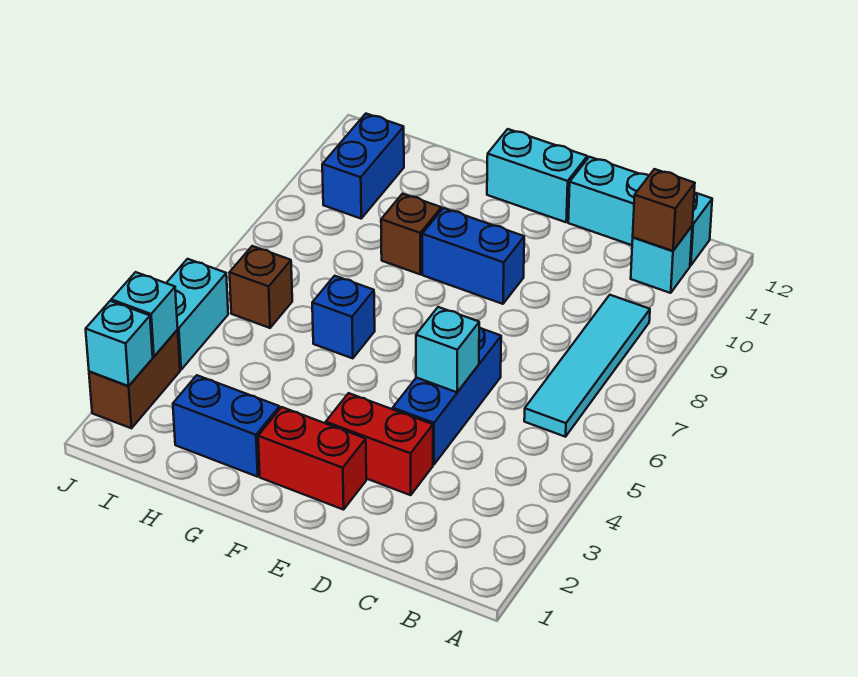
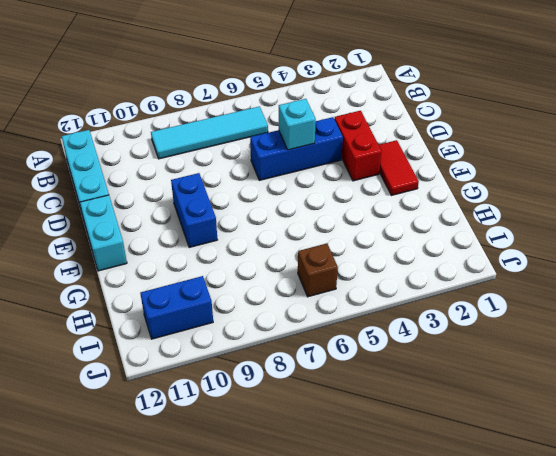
red tile E2:F2 level 1 -> red brick E2:F2 level 1
none -> cyan brick B11 level 1
none -> blue brick G2:H2 level 1
none -> blue brick G6 level 1

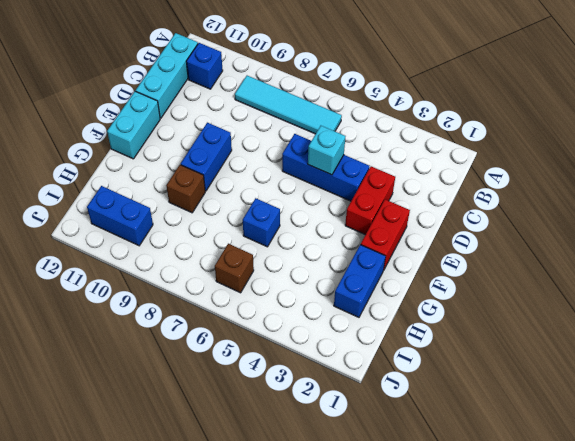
blue brick B11 level 1 -> cyan brick B11 level 1
none -> brown brick J2:J3 level 1
none -> cyan brick J4:J5 level 1
none -> brown brick B11 level 2

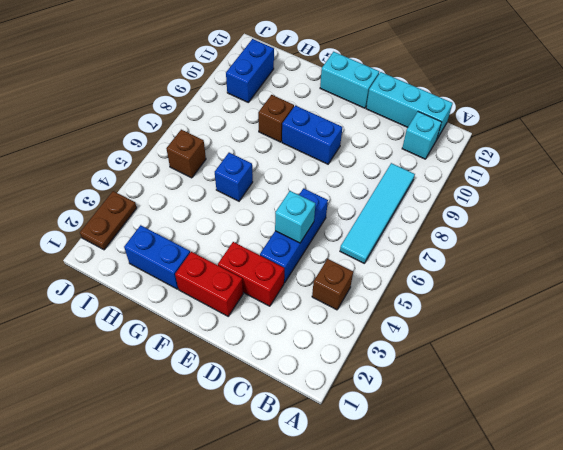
brown brick B4 level 1 -> brown brick B11 level 2
brown plate J2:J3 level 1 -> brown brick J2:J3 level 1
none -> cyan brick J4:J5 level 1
none -> cyan brick J2 level 2
none -> cyan brick J3 level 2

